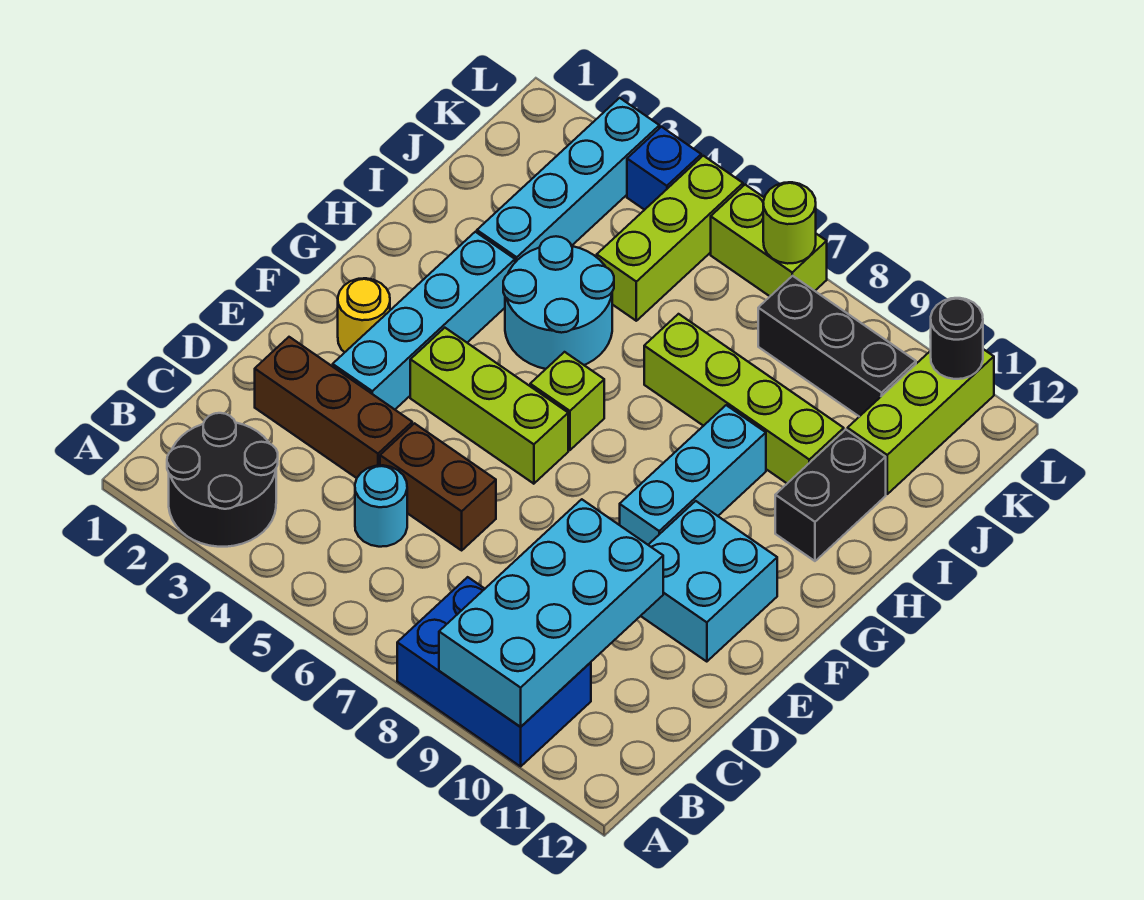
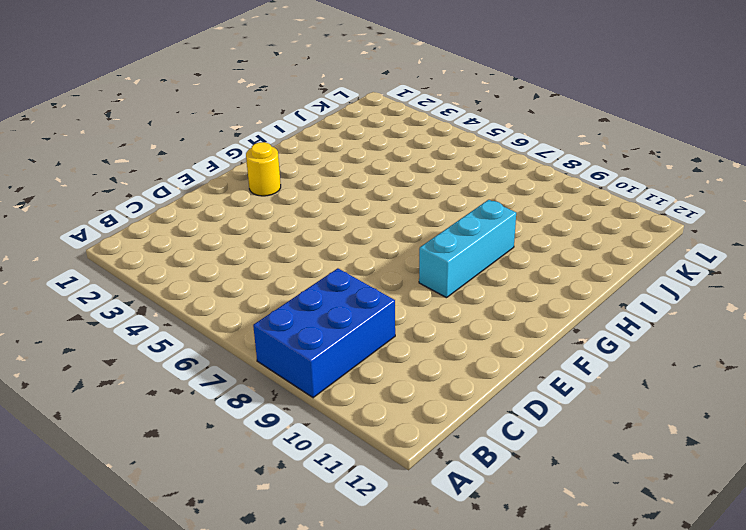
blue brick A8:C9 level 1 -> blue brick A8:B10 level 1
none -> black round brick A2:B3 level 1
none -> cyan round brick C5 level 1
none -> brown brick D2:D4 level 1

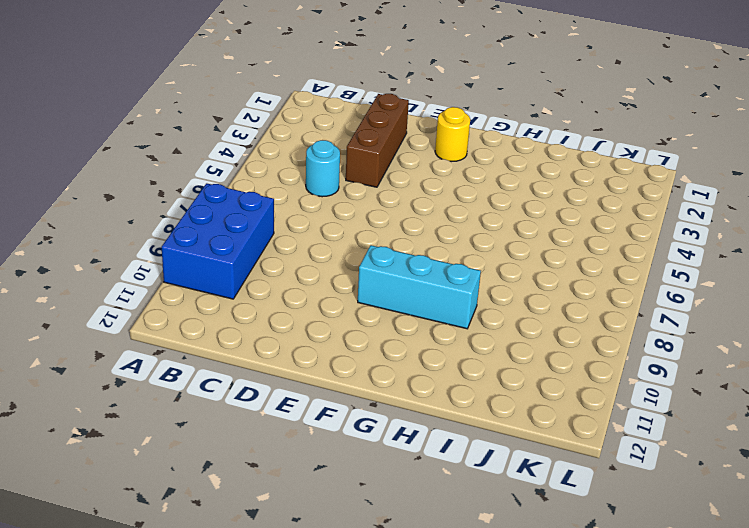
none -> black round brick A2:B3 level 1
none -> brown brick D5:D6 level 1
none -> cyan brick E3:H3 level 1

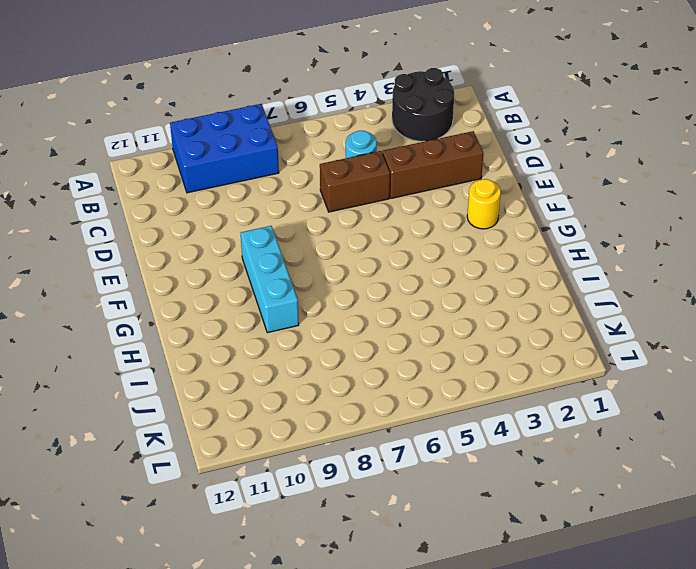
none -> cyan brick E3:H3 level 1
none -> cyan brick E10:F11 level 1
none -> lime brick F4:F6 level 1

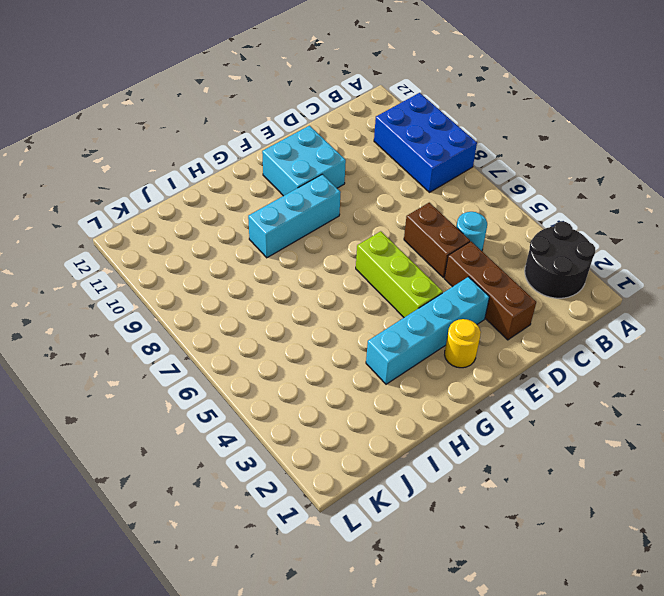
none -> lime brick G6 level 1
none -> cyan round brick H4:I5 level 1
none -> black brick H11:I11 level 1

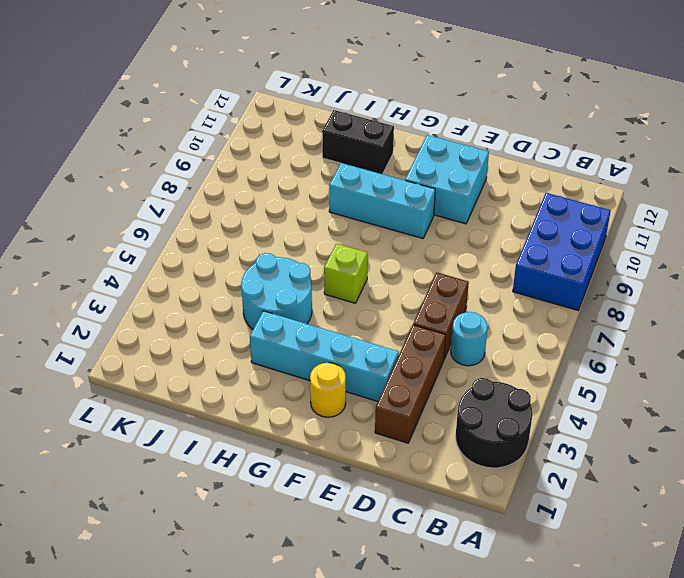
none -> lime brick F4:F6 level 1
none -> cyan brick I3:L3 level 1
none -> lime brick I7:I10 level 1

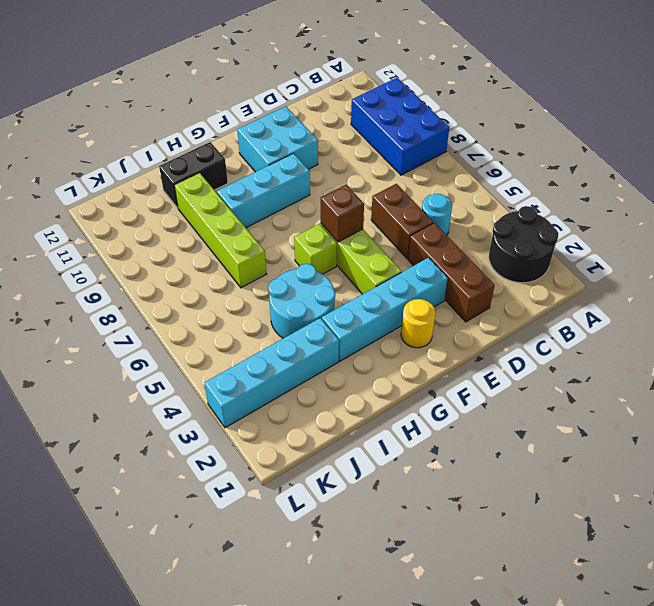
brown brick F6 level 2 -> none
none -> lime brick J5:L5 level 1
none -> lime brick J11:L11 level 1
none -> black brick K8:K10 level 1

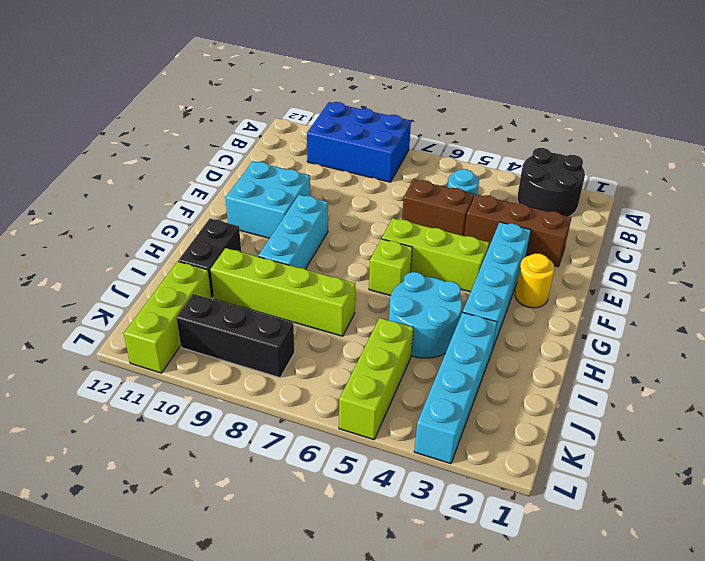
none -> blue brick L4 level 1
none -> lime brick L6:L7 level 1
none -> cyan brick A9:D10 level 2

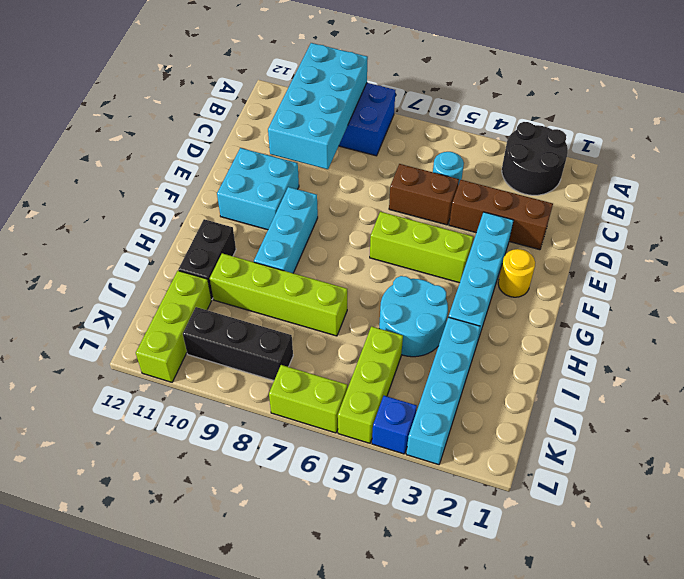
none -> lime brick G6 level 1
none -> lime round brick L7 level 2
none -> black round brick L11 level 2

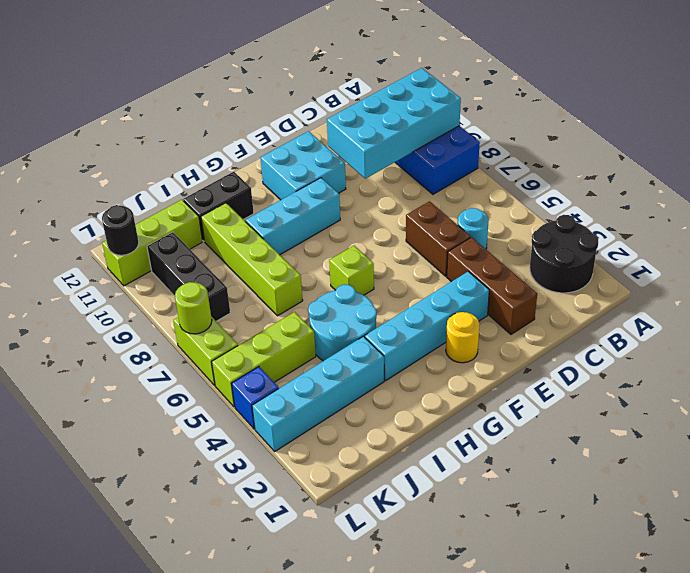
none -> lime brick F4:F6 level 1

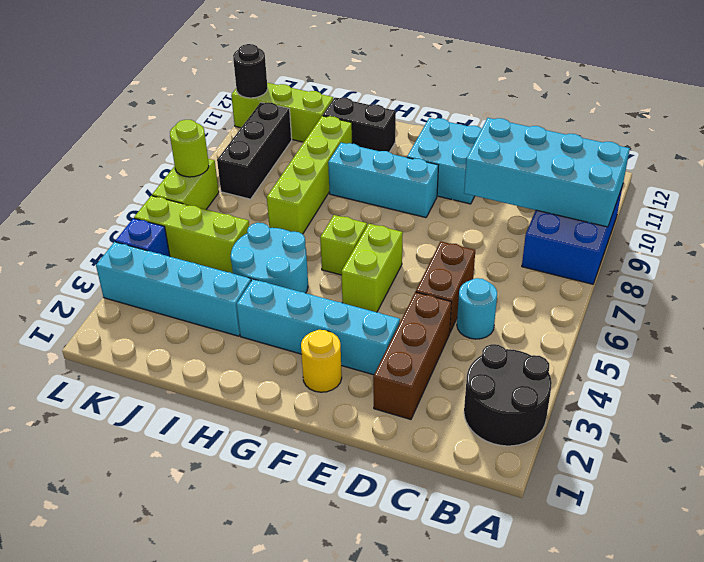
lime brick F5:F6 level 1 -> lime brick F4:F6 level 1

